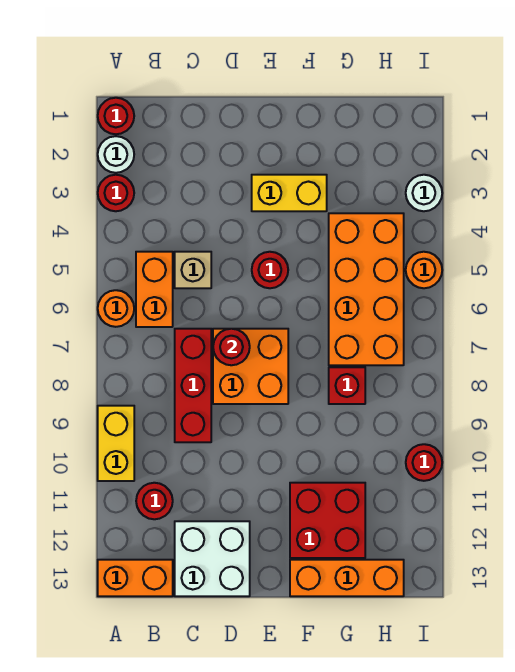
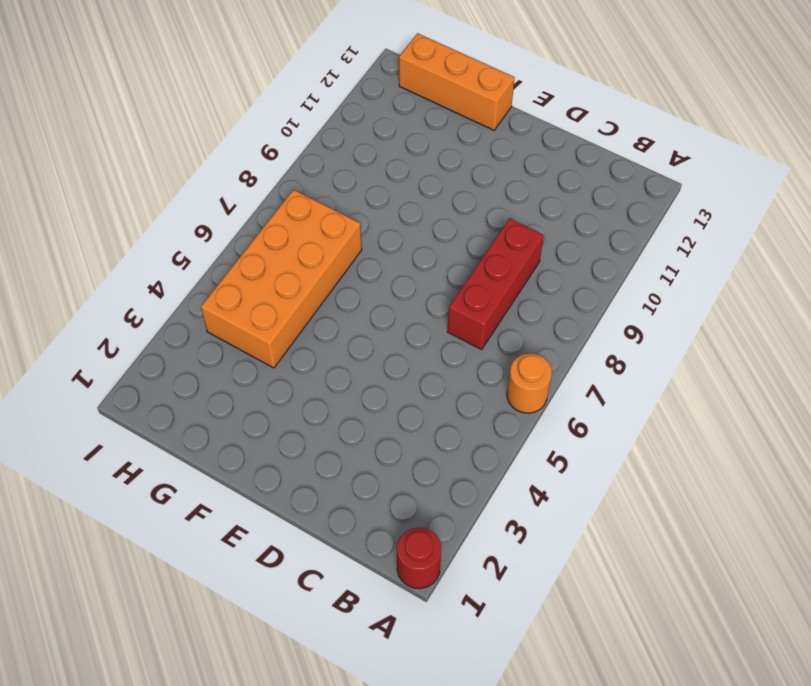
none -> white round brick A2 level 1
none -> red round brick A3 level 1
none -> yellow brick A9:A10 level 1

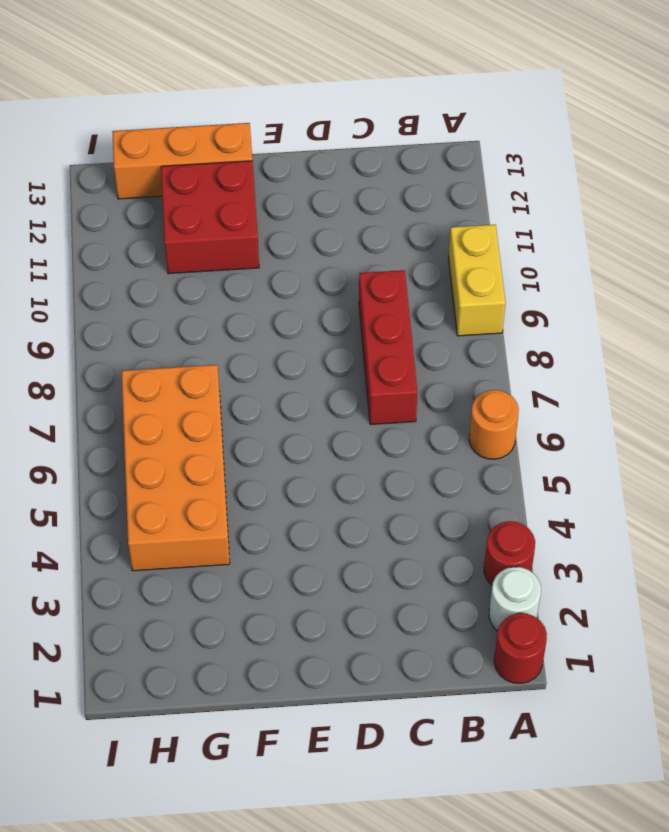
none -> orange brick A13:B13 level 1
none -> orange brick B5:B6 level 1
none -> red round brick B11 level 1

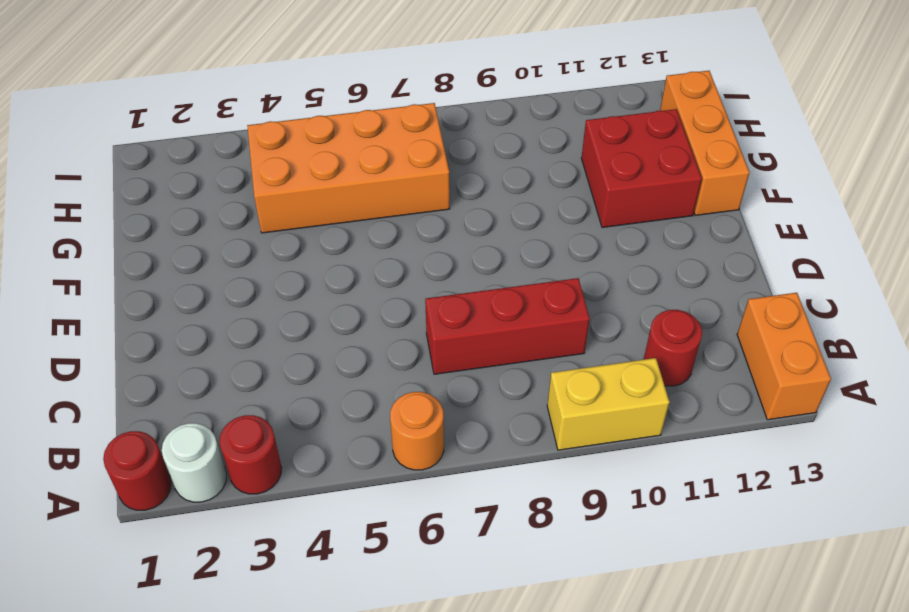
none -> orange brick B5:B6 level 1
none -> tan brick C5 level 1
none -> white brick C12:D13 level 1

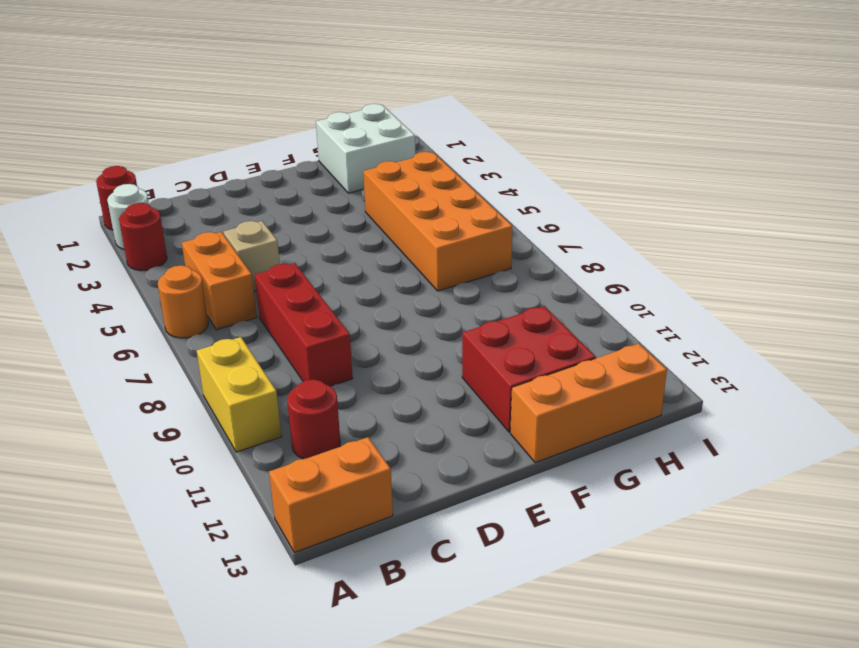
white brick G1:H2 level 1 -> white brick C12:D13 level 1
none -> orange brick D7:E8 level 1
none -> yellow brick E3:F3 level 1
none -> red round brick E5 level 1

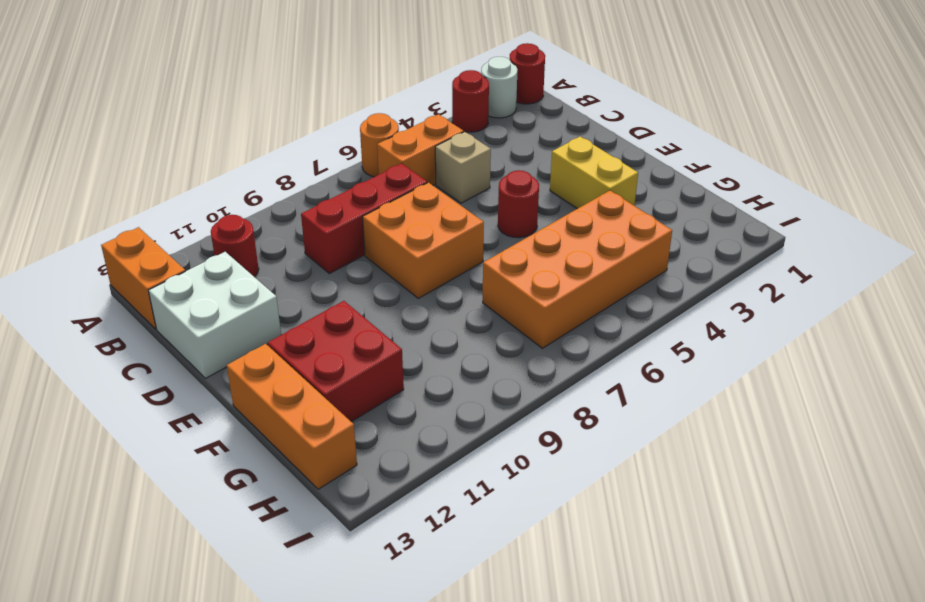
none -> yellow brick A9:A10 level 1
none -> red brick G8 level 1
none -> white round brick I3 level 1

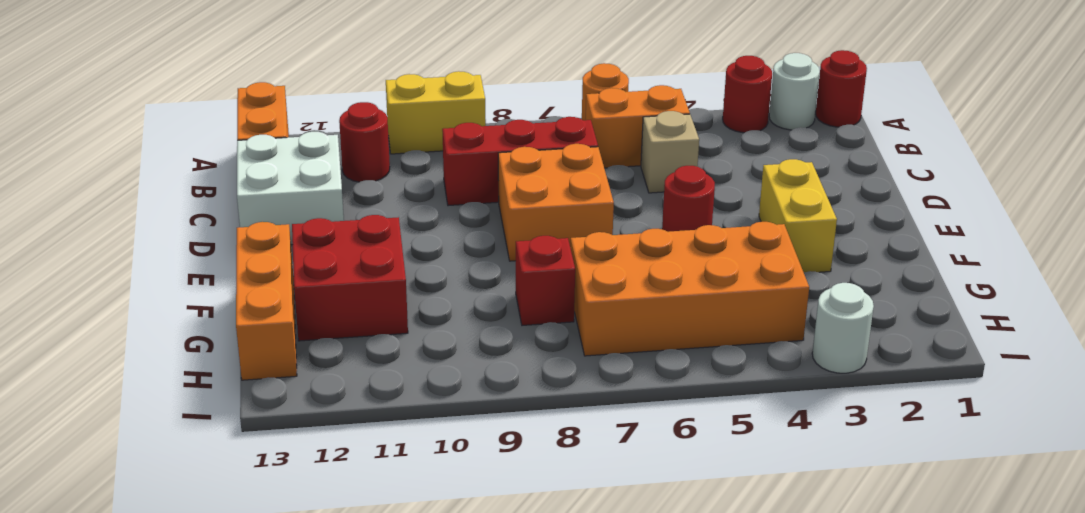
none -> orange round brick I5 level 1
none -> red round brick I10 level 1
none -> red round brick D7 level 2

